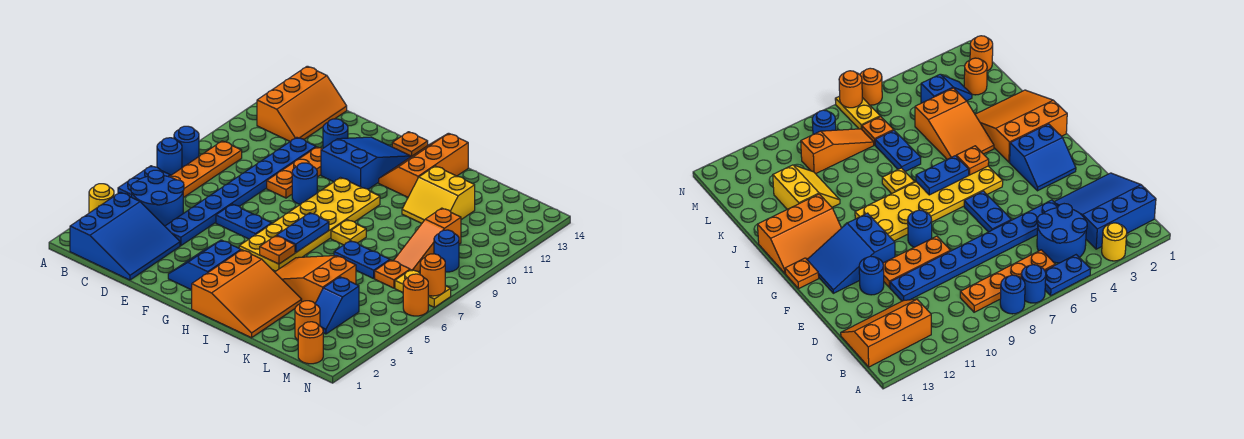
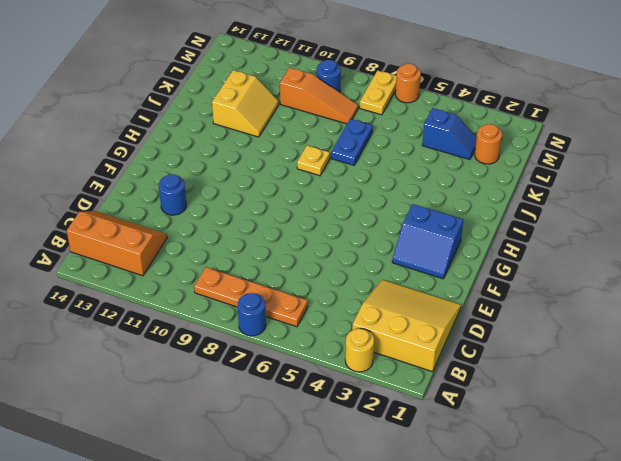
yellow slope B1:D3 level 1 top B -> blue slope B1:D3 level 1 top B
none -> blue plate A5:A6 level 1
none -> blue round brick A8 level 1
none -> blue round brick B4:C5 level 1
none -> blue plate D4:D11 level 1

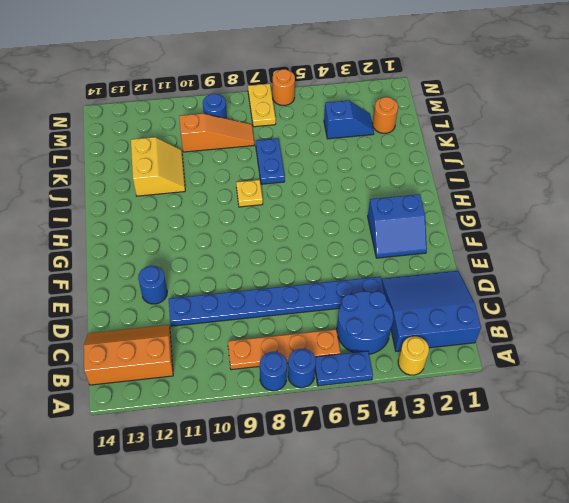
none -> blue plate E6:F6 level 1
none -> orange plate E9:E11 level 1
none -> blue round brick F9 level 1
none -> blue slope F11:G13 level 1 top 11

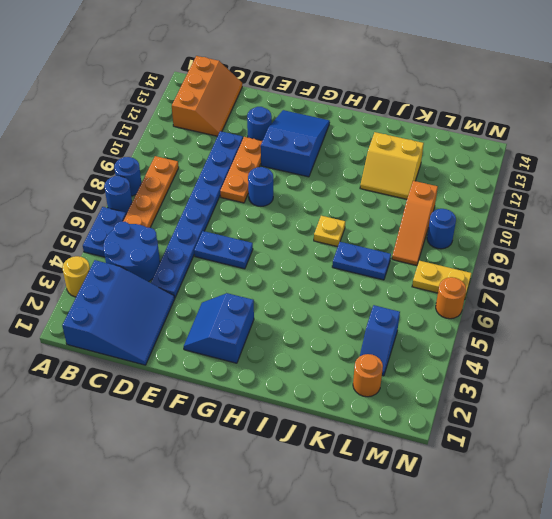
none -> yellow plate G5:H10 level 1
none -> orange plate G14 level 1
none -> orange slope H1:J3 level 1 top H
none -> orange slope H12:I14 level 1 top I

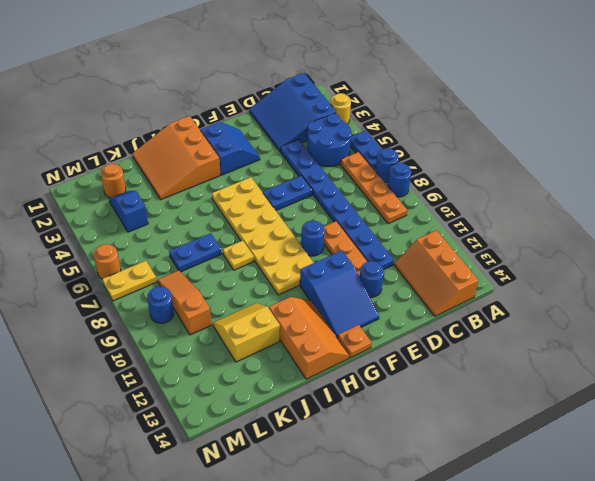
none -> orange slope I4:K5 level 1 top K
none -> orange plate L7 level 1
none -> orange round brick M1 level 1
none -> orange plate H5 level 2

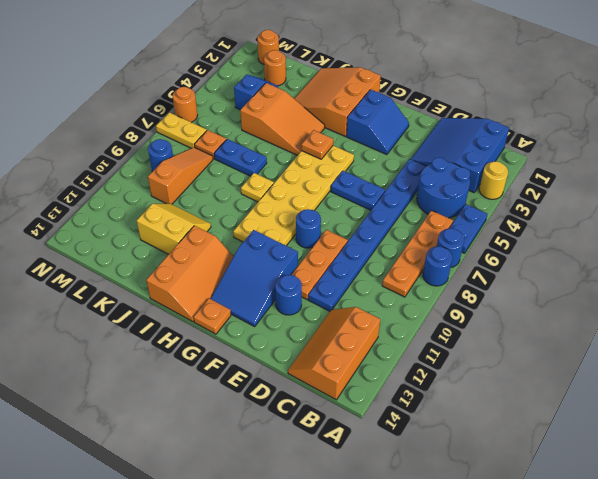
none -> blue plate H6:H7 level 2
none -> orange round brick N7 level 2

